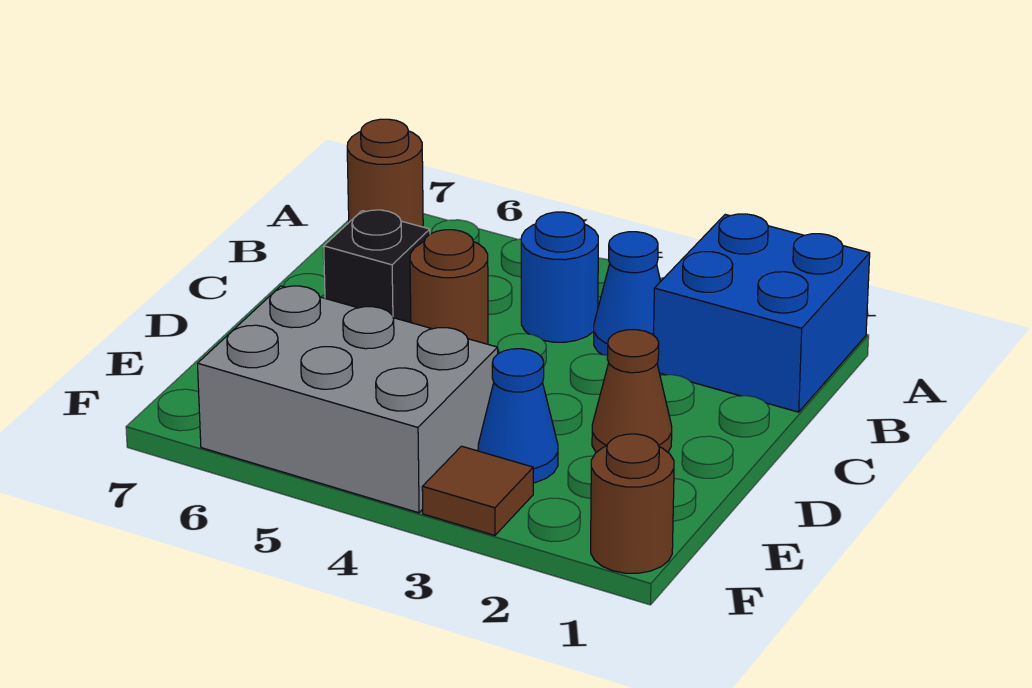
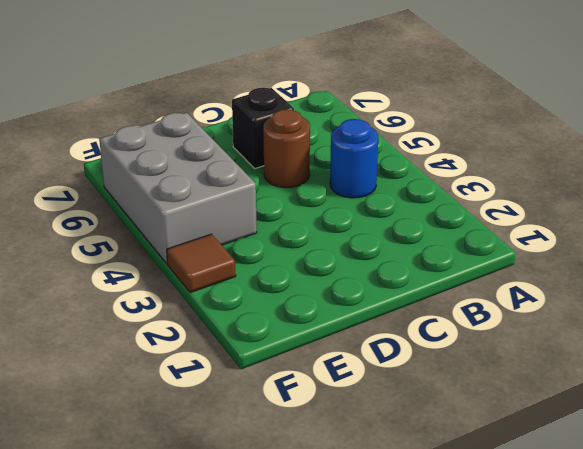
none -> blue brick A1:B2 level 1
none -> brown round brick A7 level 1

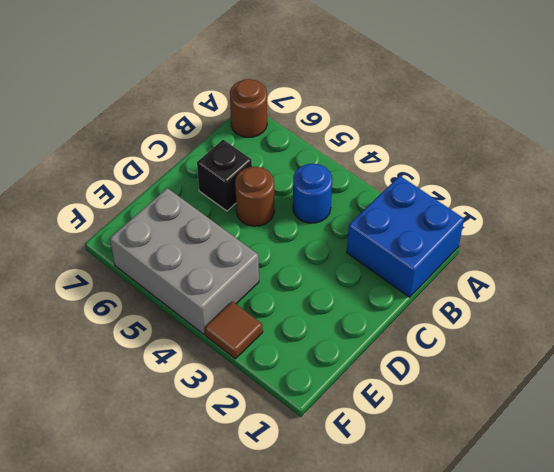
none -> blue cone B3 level 1
none -> brown cone D2 level 1

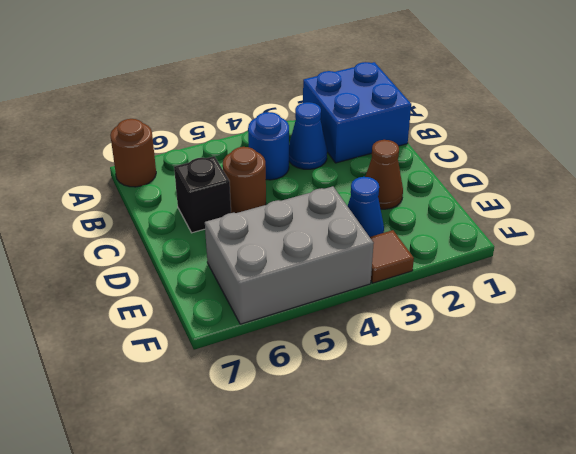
none -> brown round brick F1 level 1

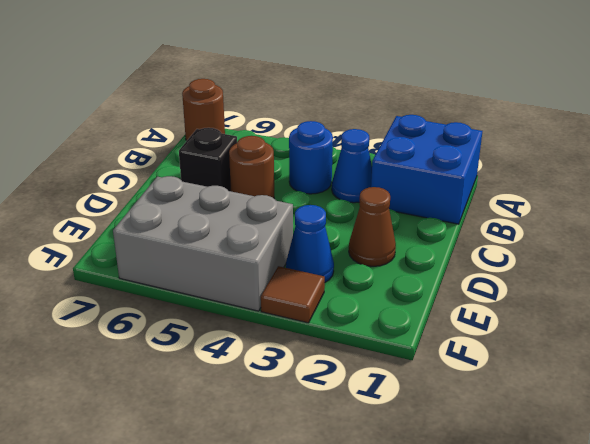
none -> brown round brick F1 level 1

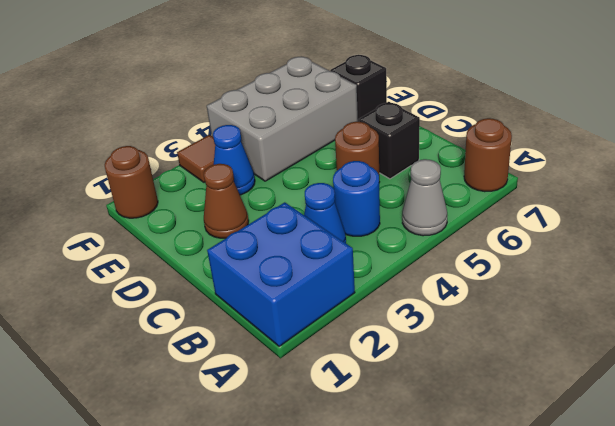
grey cone A5 level 1 -> none
black brick E7 level 1 -> none

